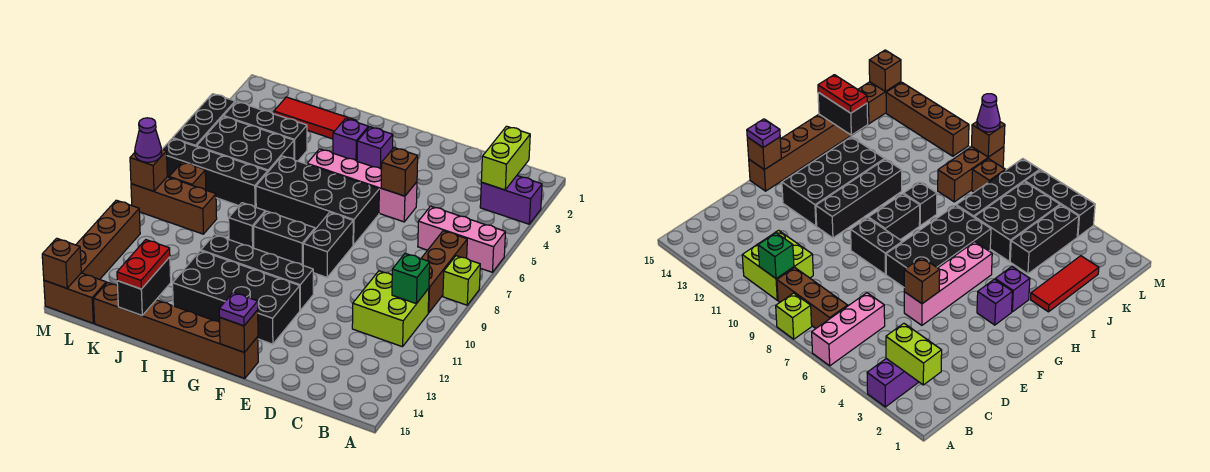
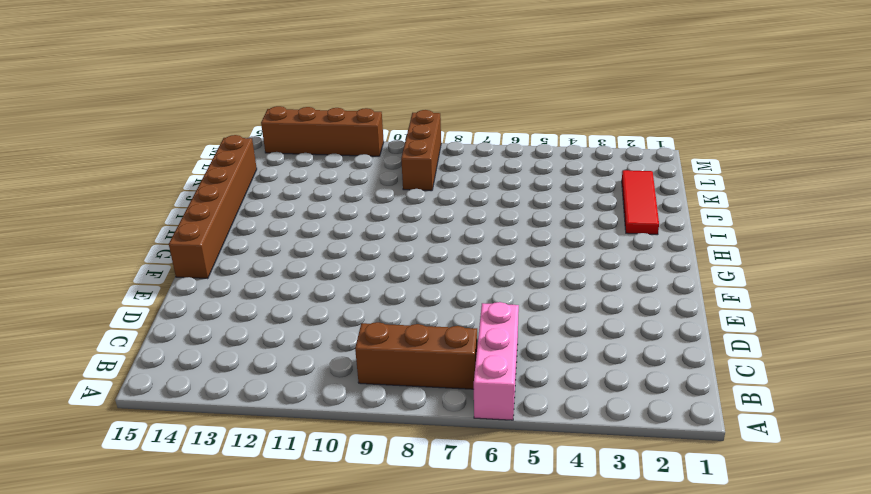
none -> purple brick A3:B3 level 1
none -> lime brick A8 level 1
none -> lime brick B10:C11 level 1
none -> pink brick E5:H5 level 1

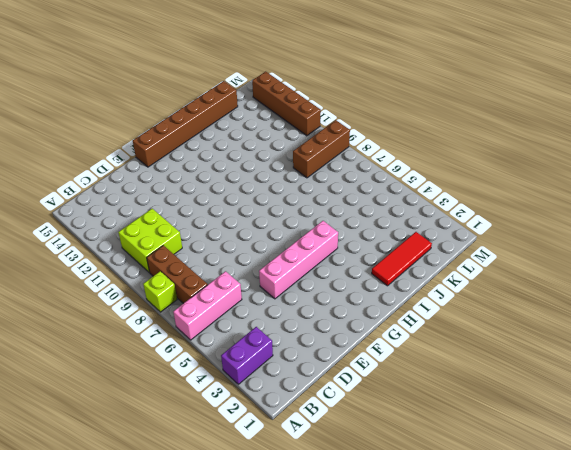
none -> black brick F6:I7 level 1
none -> black brick F8:F9 level 1
none -> black brick F11:I11 level 1
none -> black brick F12:I13 level 1

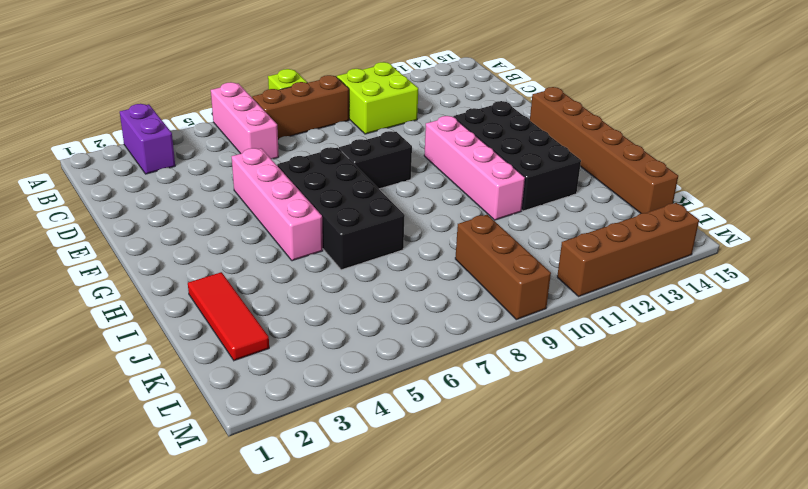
pink brick F11:I11 level 1 -> black brick F11:I11 level 1
none -> purple brick G3 level 1
none -> black brick G9:H9 level 1
none -> purple brick H3 level 1
none -> black brick I9 level 1

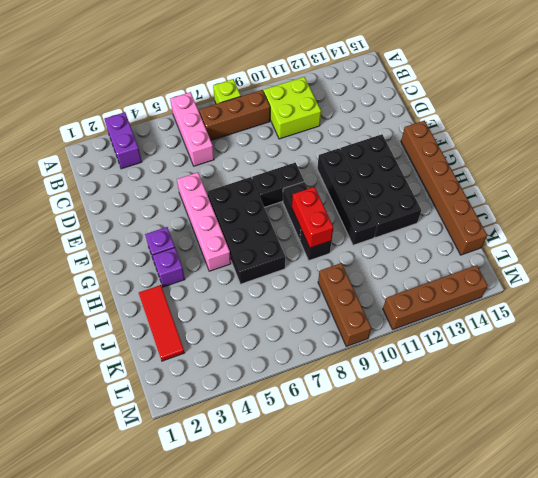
red brick H9:I9 level 2 -> none
none -> black brick J4:L4 level 1
none -> black brick J5:L6 level 1
none -> black brick J7:M7 level 1
none -> brown brick L8 level 1

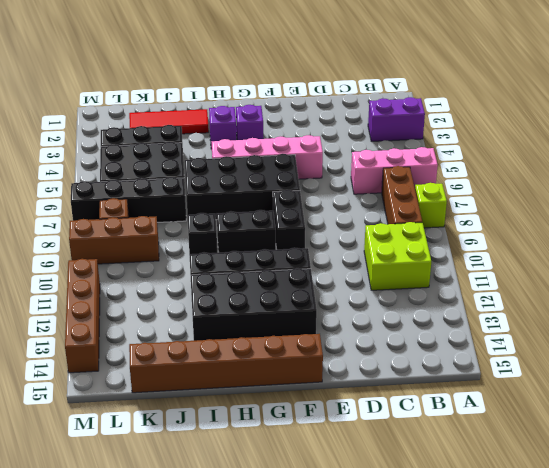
none -> brown brick L15:M15 level 1
none -> black brick M4:M6 level 1
none -> lime brick B2:B3 level 2
none -> green brick B10 level 2

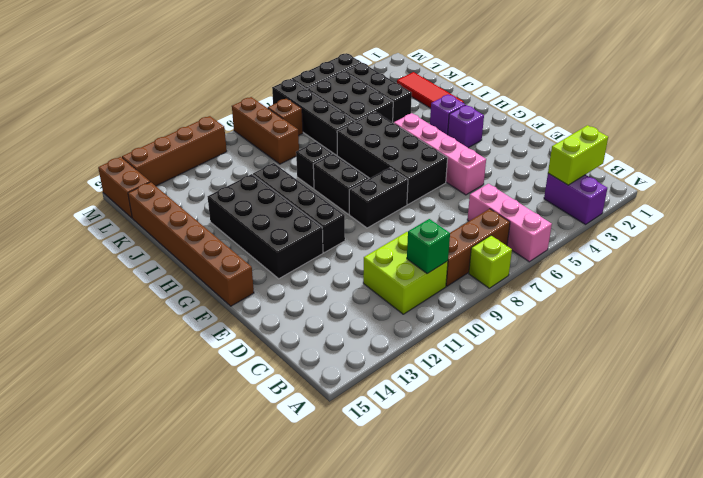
none -> brown brick E5 level 2
none -> brown brick F15 level 2
none -> black brick J14:J15 level 2
none -> brown brick M9 level 2

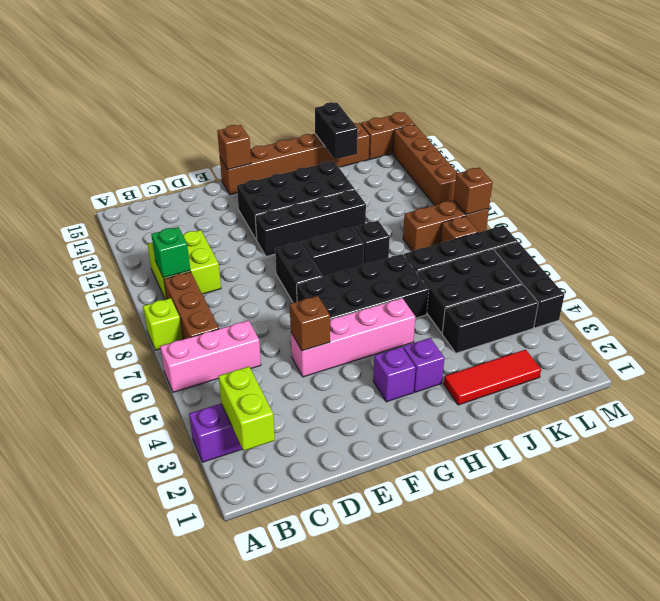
none -> brown brick M15 level 2
none -> purple plate F15 level 3
none -> red plate J14:J15 level 3
none -> purple cone M9 level 3

